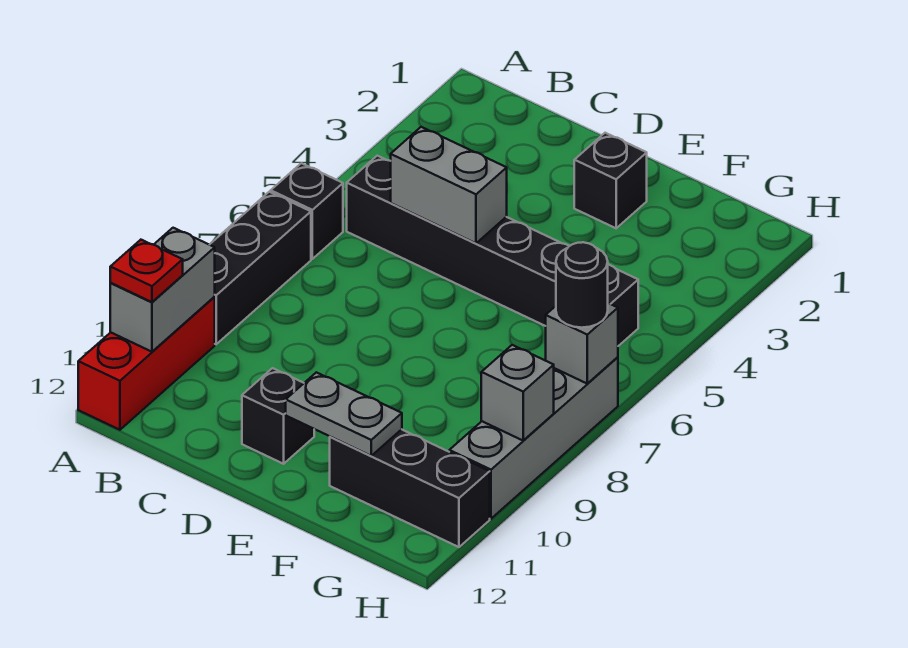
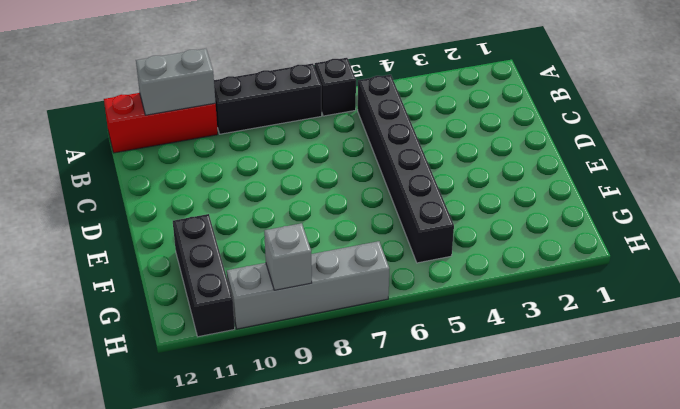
none -> black brick D11 level 1
none -> black brick E2 level 1
none -> grey brick C5:D5 level 2

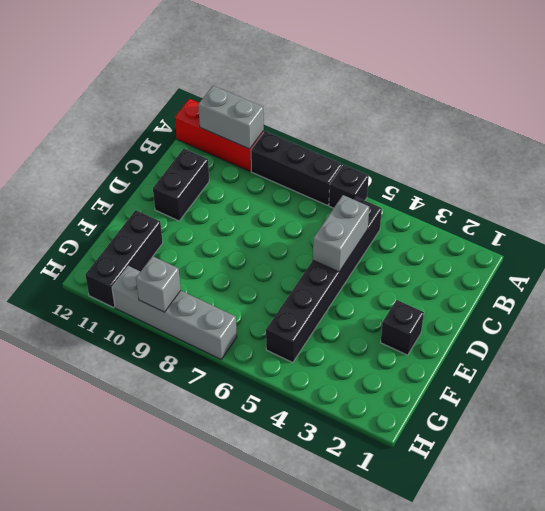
black brick C11:D11 level 1 -> black brick D11 level 1
none -> grey plate E11:F11 level 2
none -> grey brick H7 level 2
none -> red plate A11 level 3

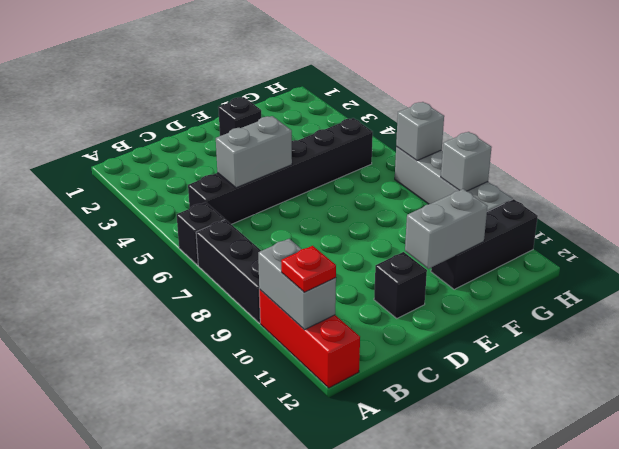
grey brick E11:F11 level 2 -> grey plate E11:F11 level 2
none -> black round brick H7 level 3

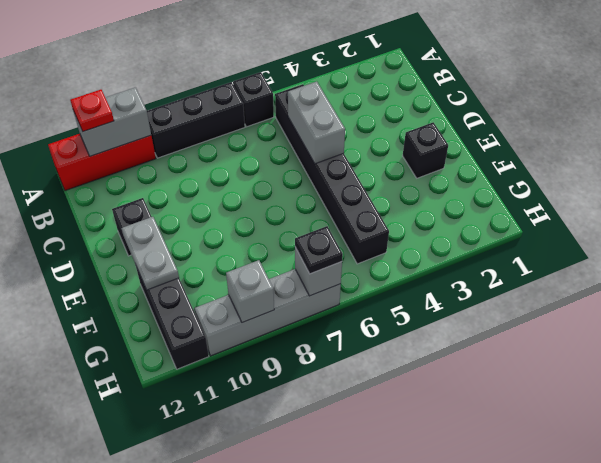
black plate H7 level 3 -> black round brick H7 level 3

